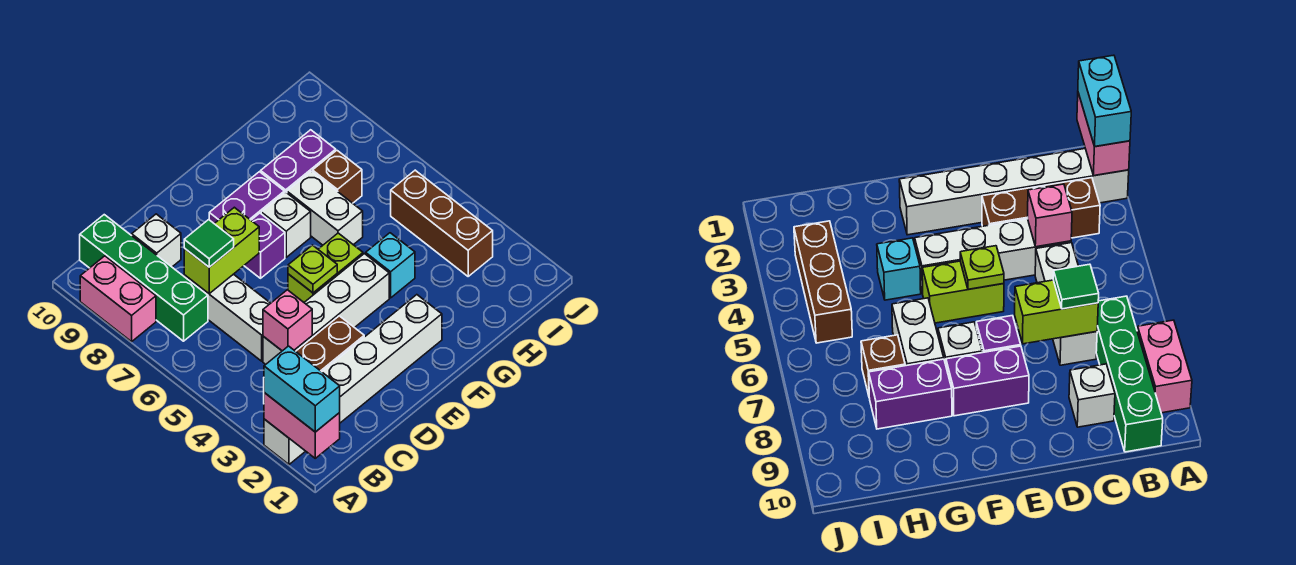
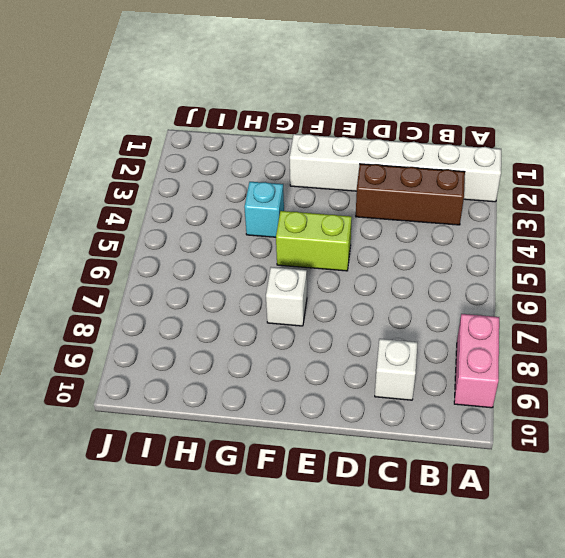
none -> green brick B7:B10 level 1
none -> white brick C4:F4 level 1
none -> white brick C5:C7 level 1

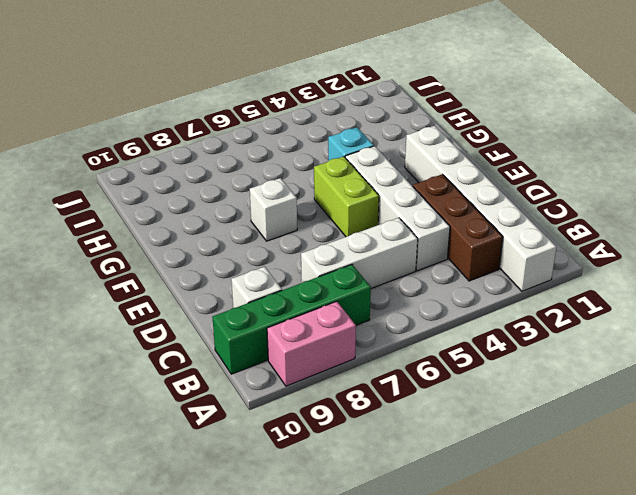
none -> purple brick E7 level 1
none -> purple brick E8:F8 level 1
none -> white brick G6:G7 level 1

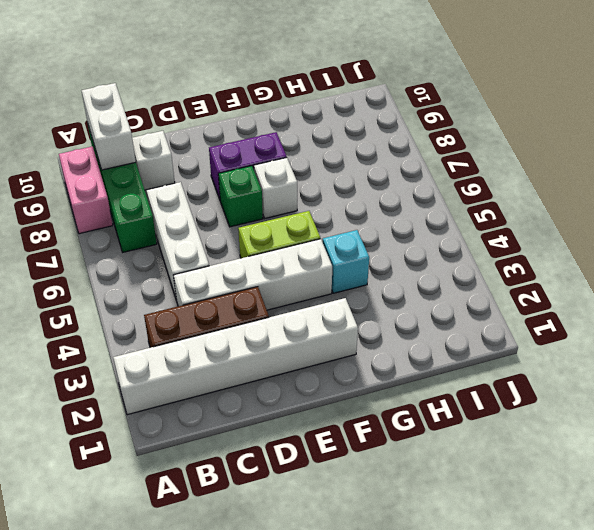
white brick B9:B10 level 2 -> white brick G6:G7 level 1
green brick E7 level 1 -> purple brick E7 level 1
none -> purple brick G8:H8 level 1
none -> brown brick H7 level 1
none -> brown brick I3:I5 level 1

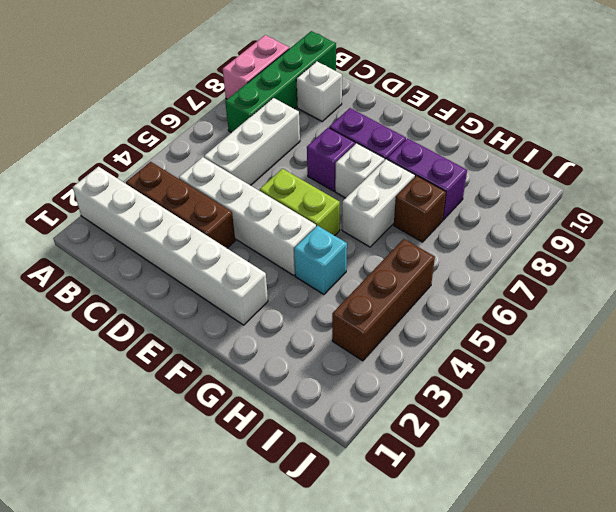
none -> pink brick A1:A2 level 2
none -> pink brick C4 level 2
none -> lime brick C7:D7 level 2

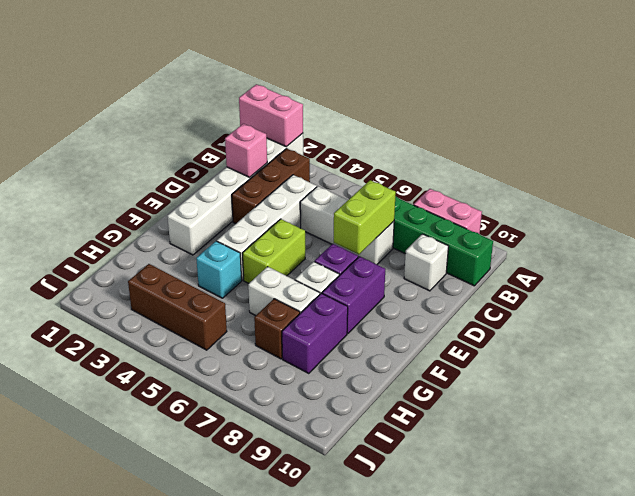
pink brick C2 level 2 -> pink brick C4 level 2
none -> lime plate E5 level 2
none -> cyan brick A1:A2 level 3
none -> green tile C7 level 3

